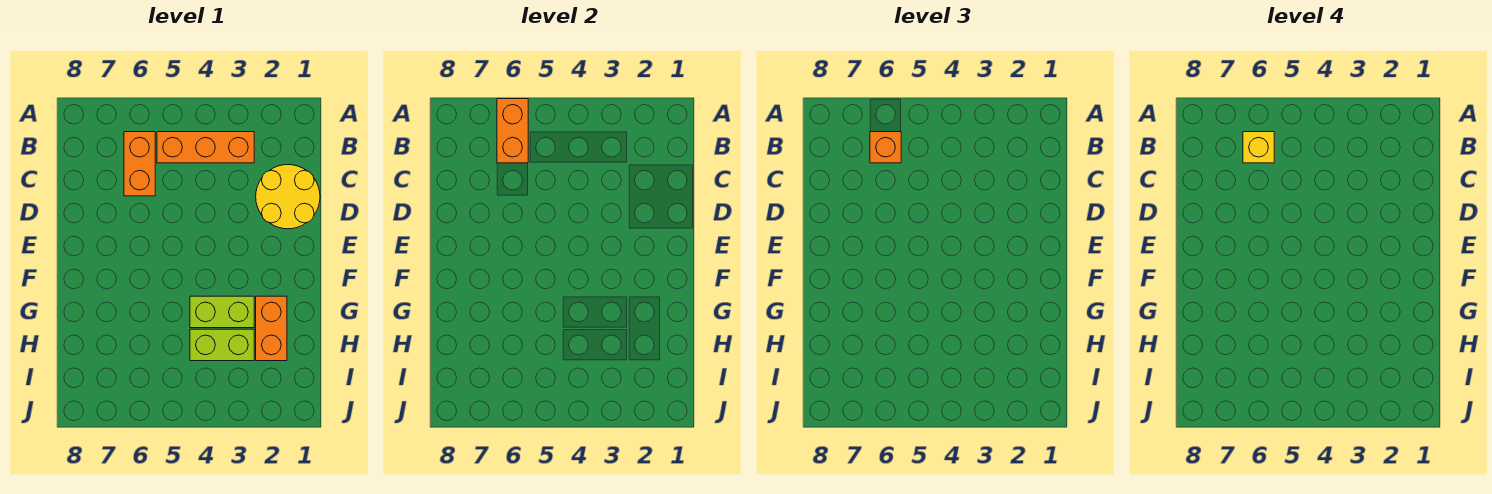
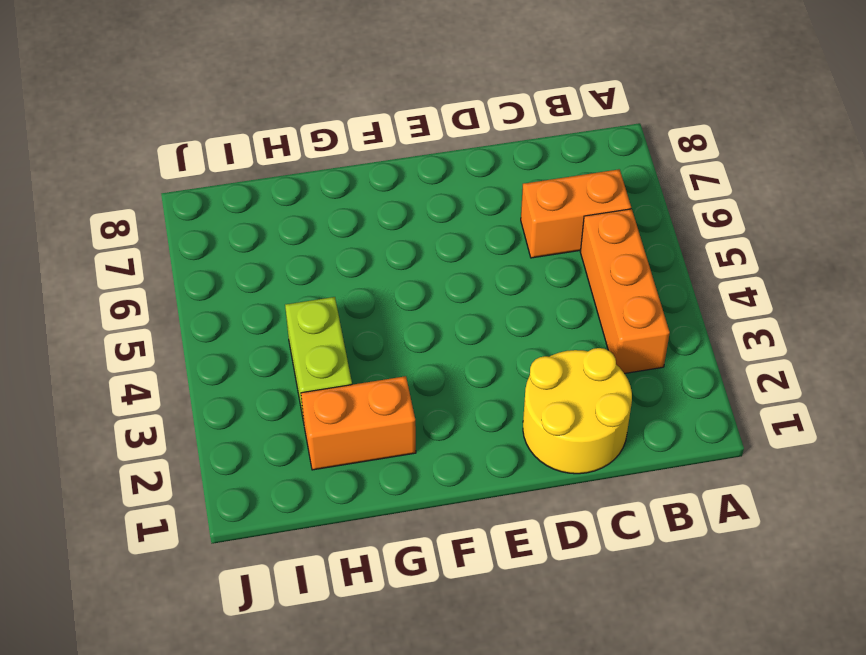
none -> lime brick G3:G4 level 1
none -> orange brick A6:B6 level 2

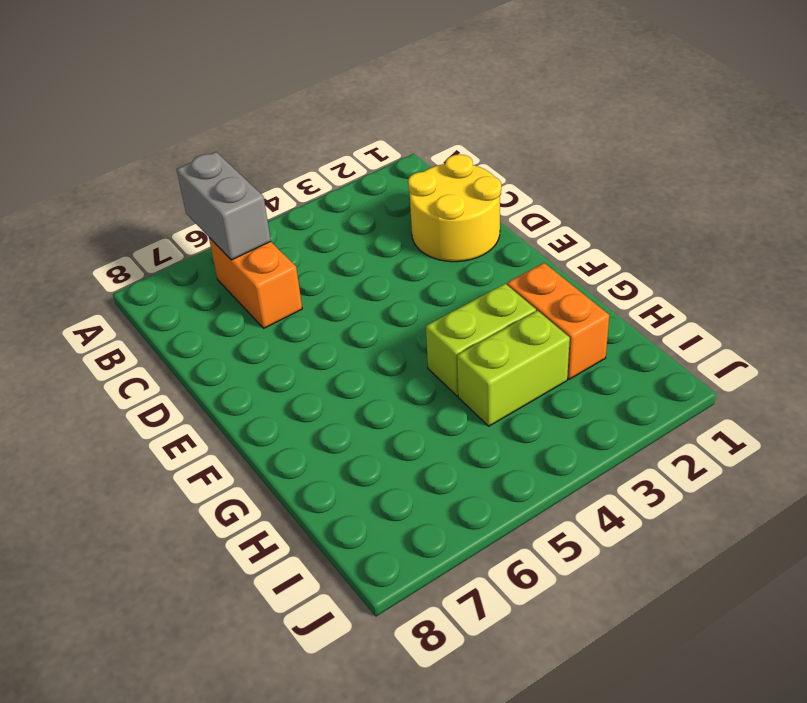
grey brick A6:B6 level 2 -> orange brick A6:B6 level 2
none -> orange brick B3:B5 level 1
none -> orange brick B6 level 3

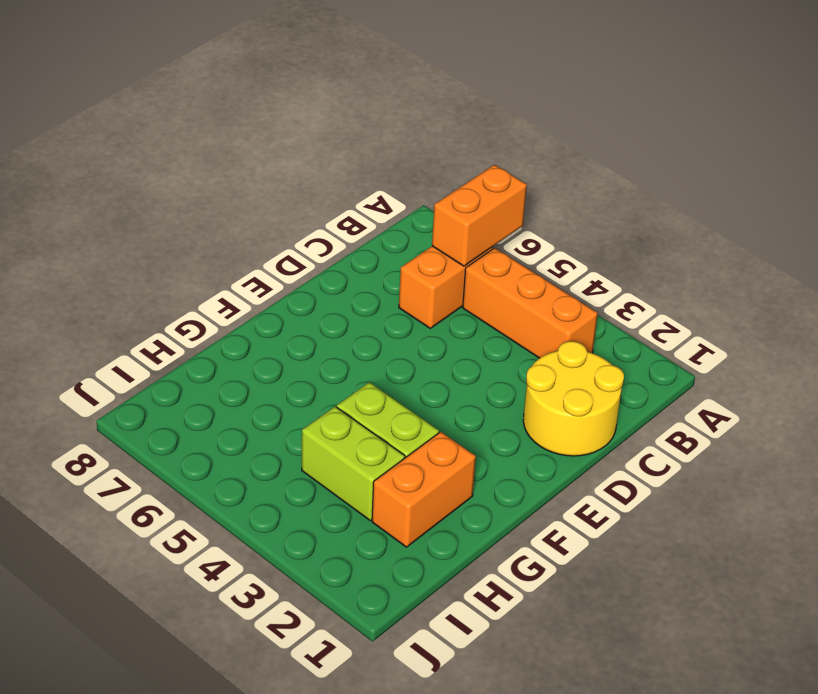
none -> orange brick B6 level 3
none -> yellow brick B6 level 4

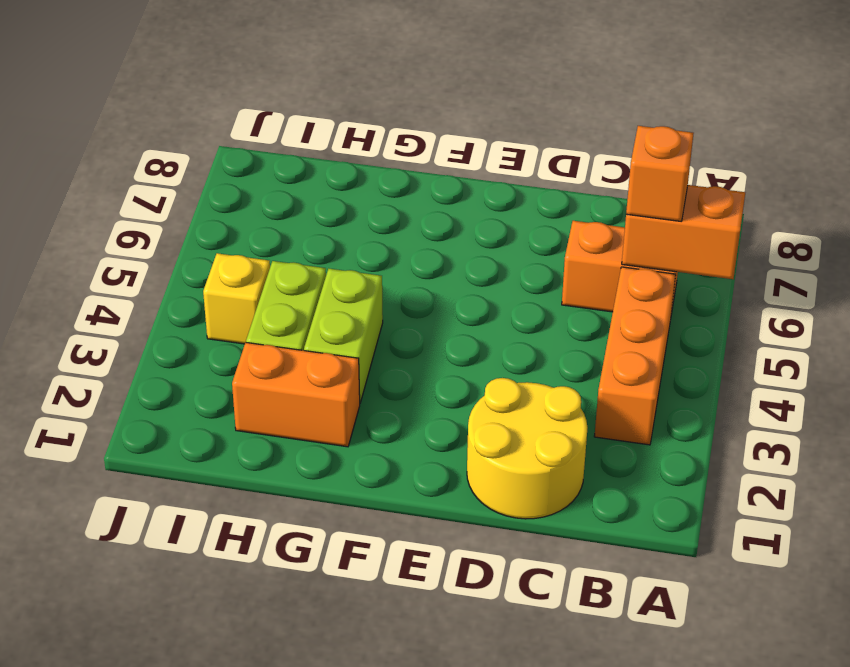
yellow brick I4 level 1 -> yellow brick B6 level 4

